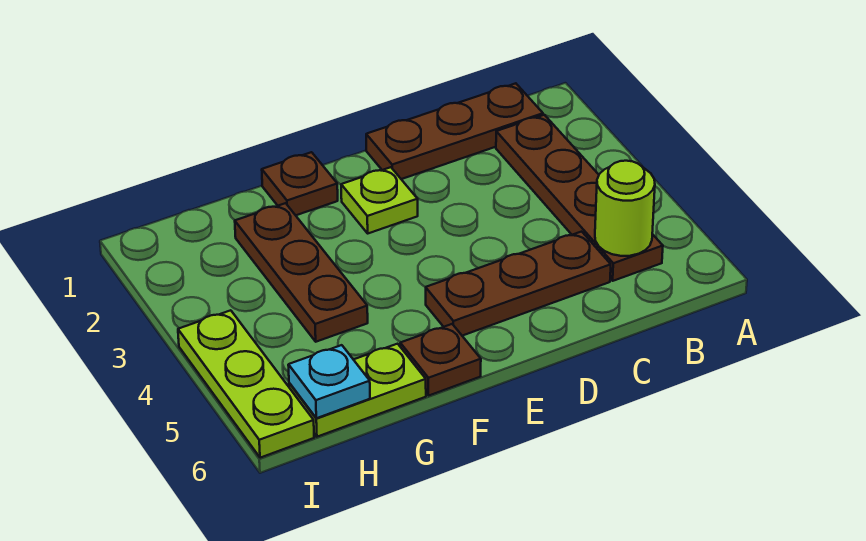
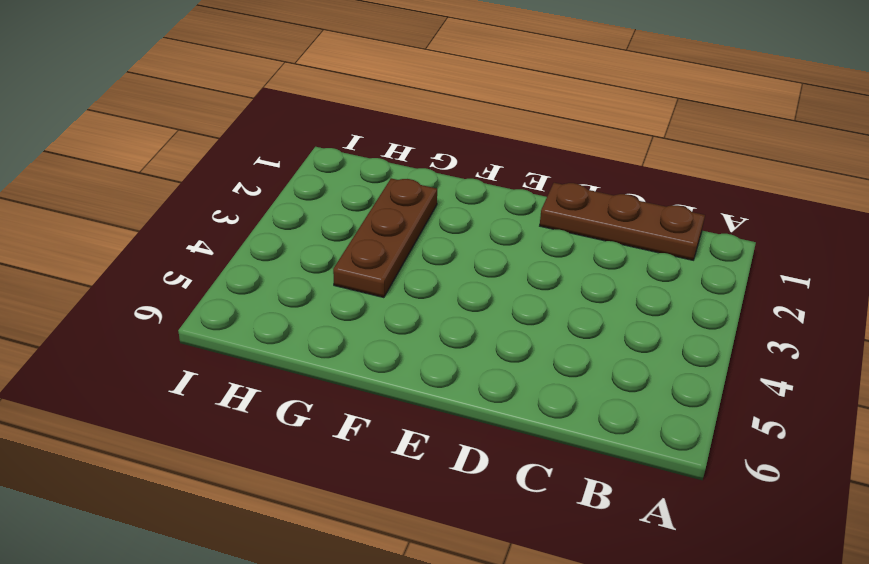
none -> brown plate B2:B5 level 1
none -> brown plate C5:E5 level 1

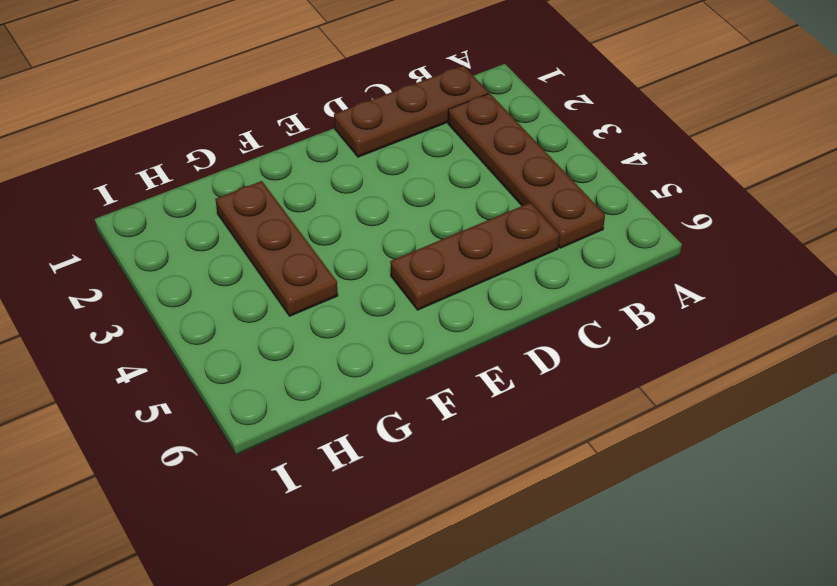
none -> lime plate E2 level 1
none -> brown plate F1 level 1

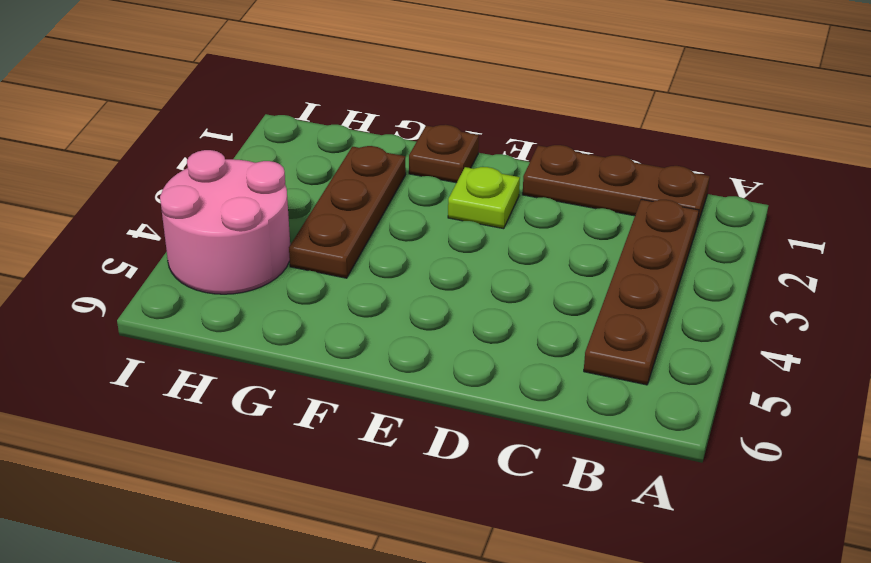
pink round brick H4:I5 level 1 -> lime plate I4:I6 level 1
none -> brown plate C5:E5 level 1
none -> brown plate F6 level 1

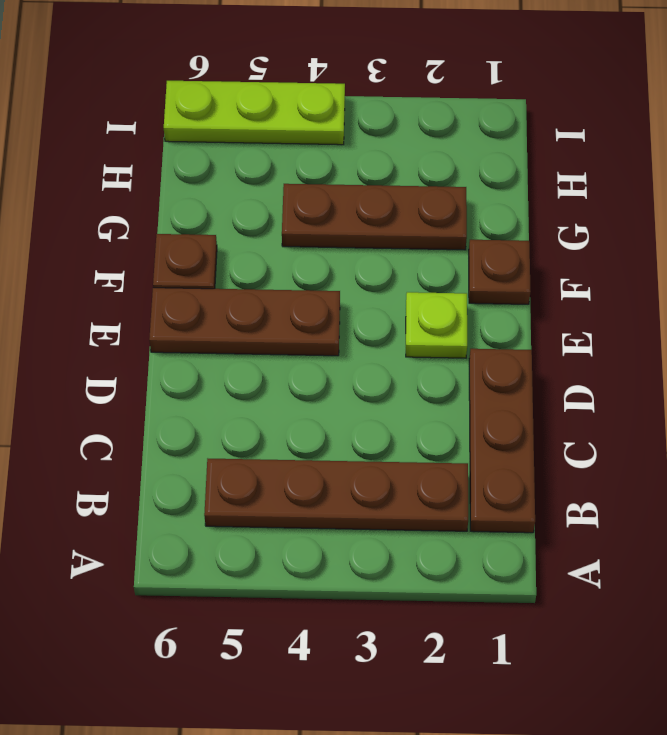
brown plate E4:E6 level 1 -> brown plate C5:E5 level 1
none -> lime plate G6:H6 level 1
none -> lime round brick B5 level 2

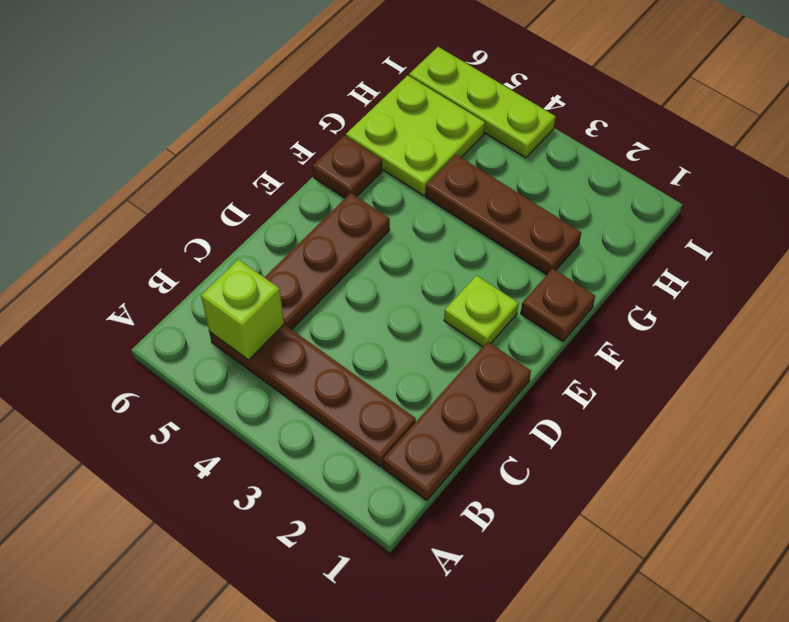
lime brick B5 level 2 -> lime round brick B5 level 2
lime plate G5:H6 level 1 -> lime plate G6:H6 level 1
none -> cyan plate H6 level 2

